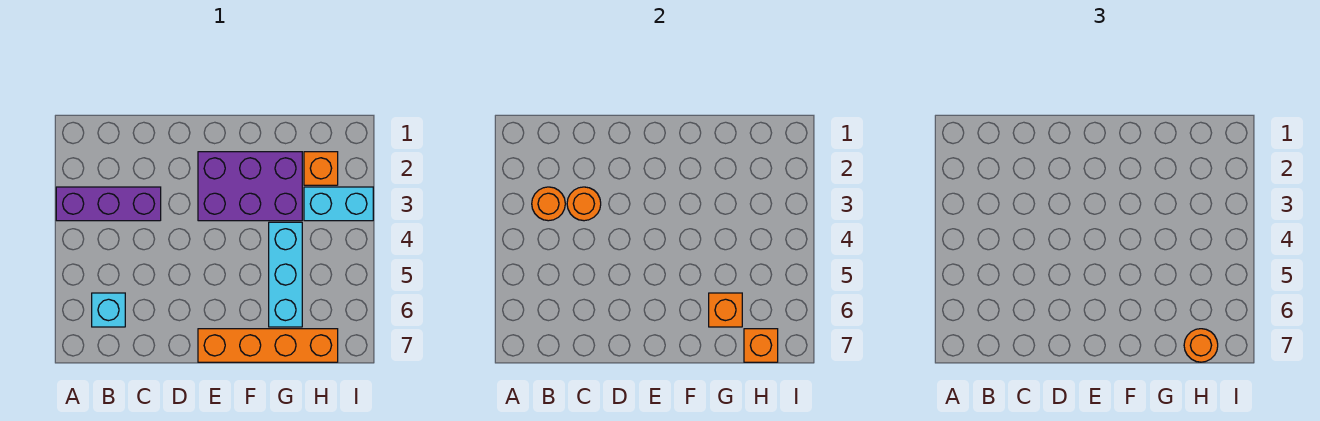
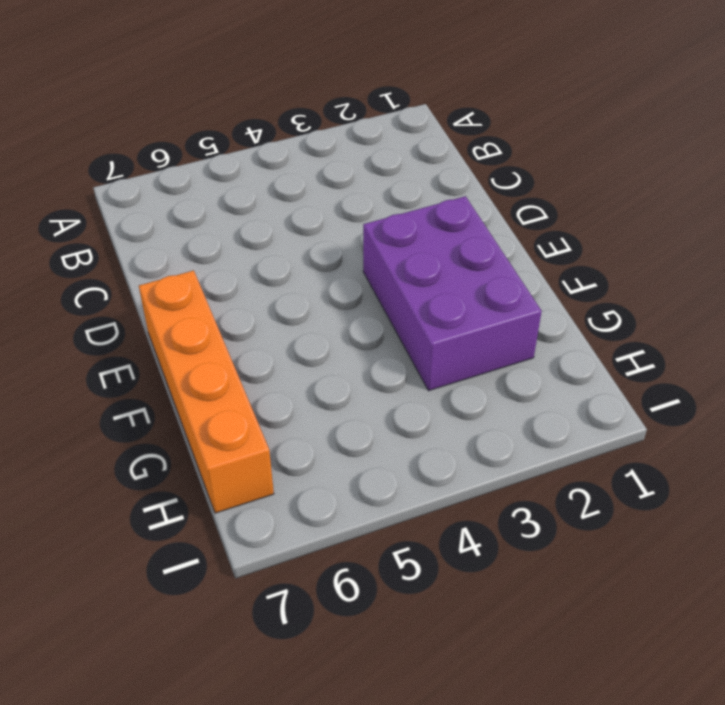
none -> purple brick A3:C3 level 1
none -> cyan brick B6 level 1
none -> cyan brick G4:G6 level 1

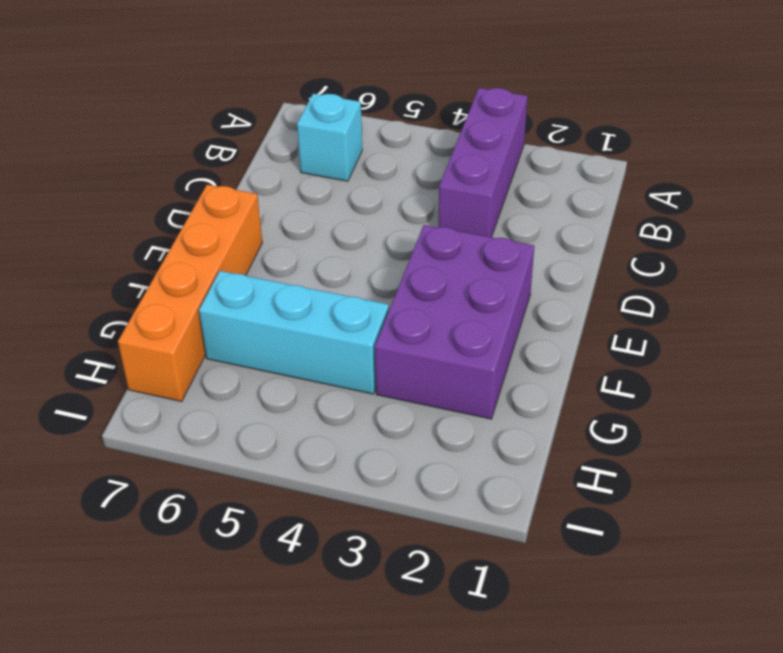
none -> orange brick H2 level 1
none -> cyan brick H3:I3 level 1
none -> orange round brick B3 level 2

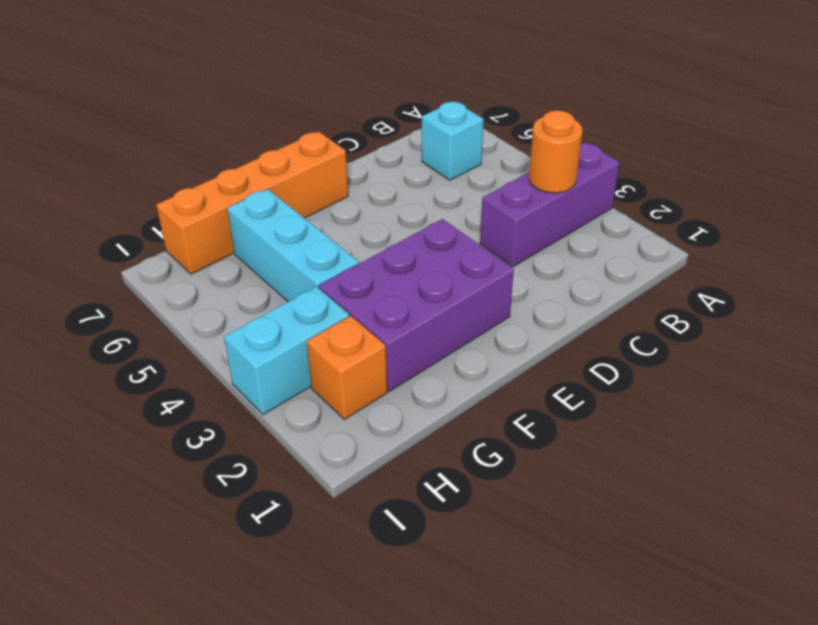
none -> orange round brick C3 level 2
none -> orange brick G6 level 2
none -> orange brick H7 level 2

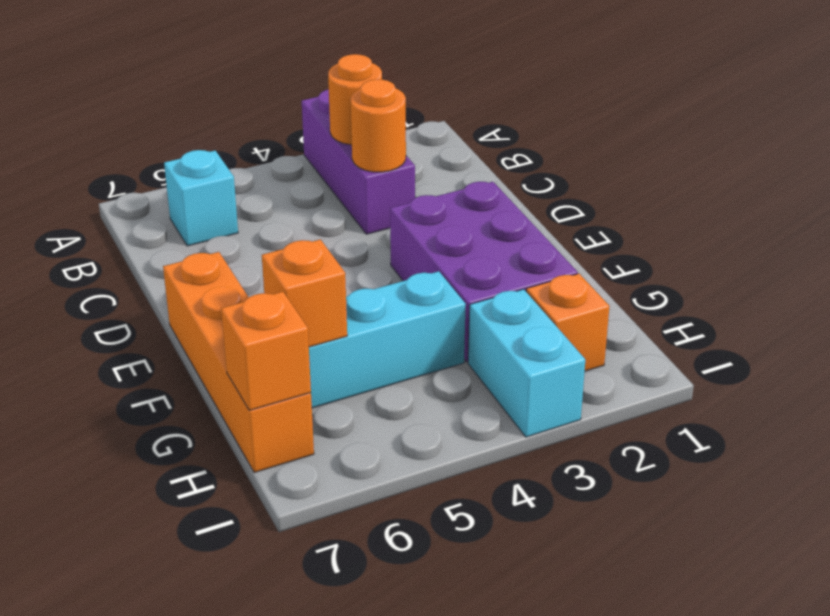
none -> orange round brick H7 level 3

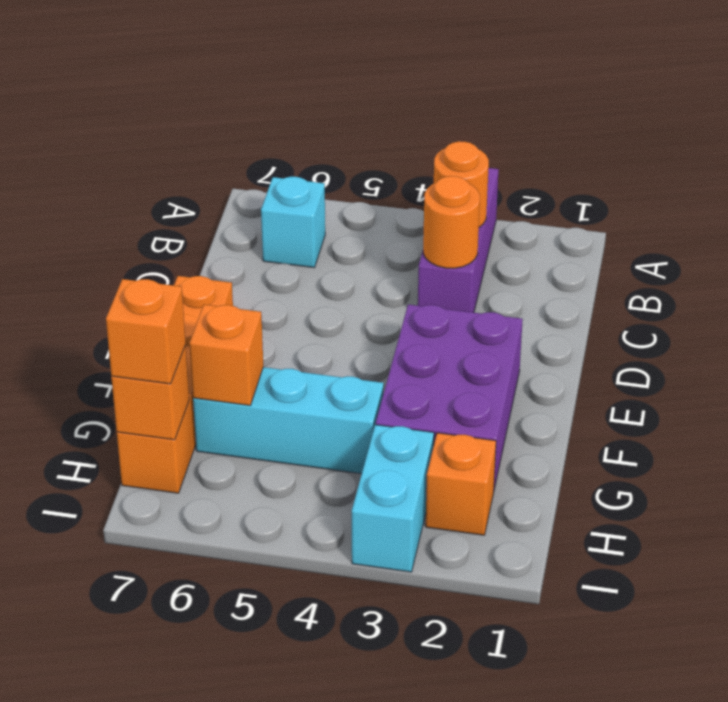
orange brick H7 level 3 -> orange round brick H7 level 3

